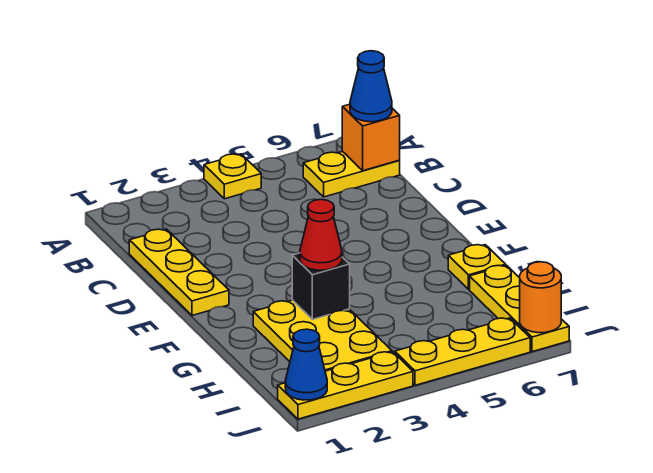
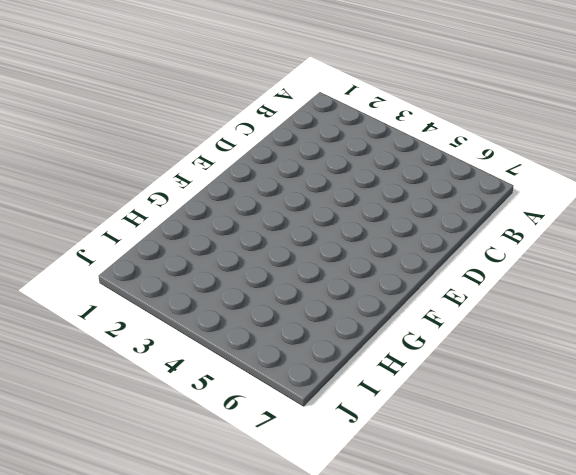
none -> yellow plate A4 level 1
none -> yellow plate B6:B7 level 1
none -> yellow plate C1:E1 level 1

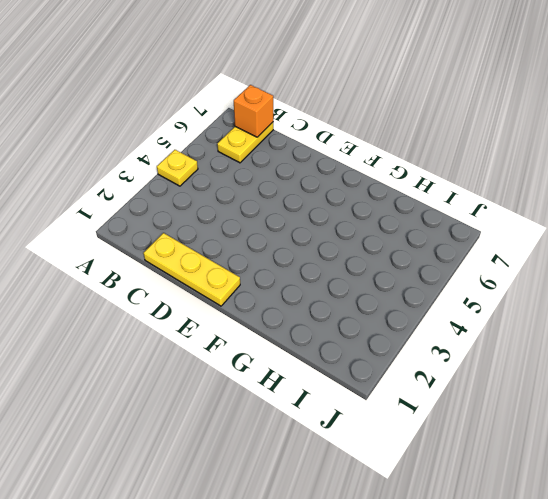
none -> yellow plate G2:I3 level 1
none -> yellow plate G7 level 1
none -> yellow plate H7:J7 level 1

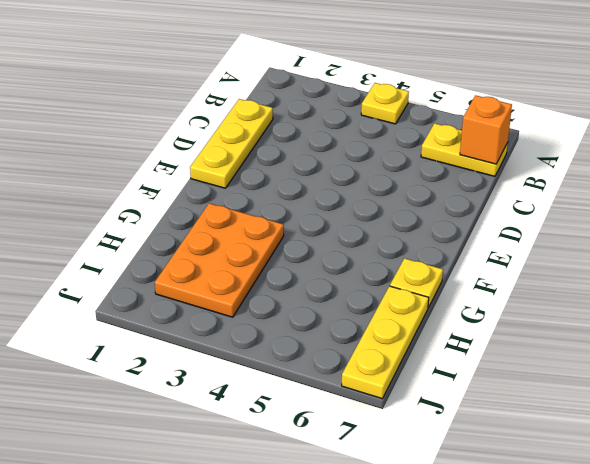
orange plate G2:I3 level 1 -> yellow plate G2:I3 level 1
none -> yellow plate J1:J3 level 1
none -> yellow plate J4:J6 level 1
none -> black brick G3 level 2

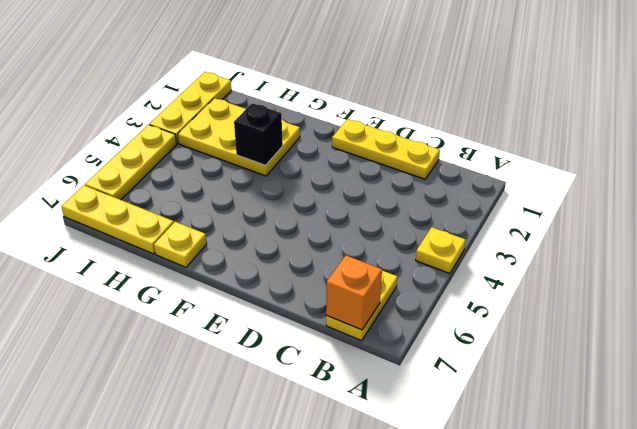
none -> blue cone J1 level 2
none -> orange round brick J7 level 2
none -> blue cone B7 level 3

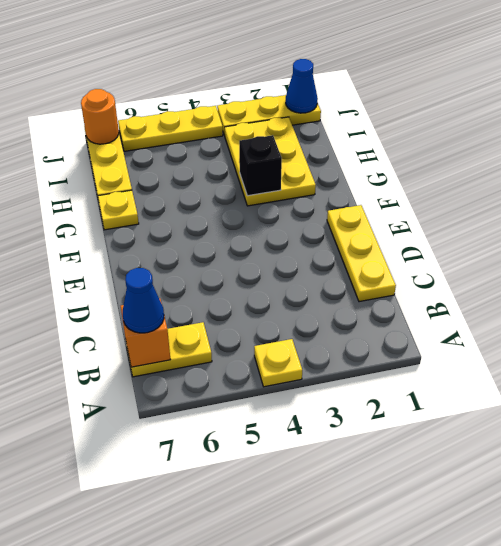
none -> red cone G3 level 3

